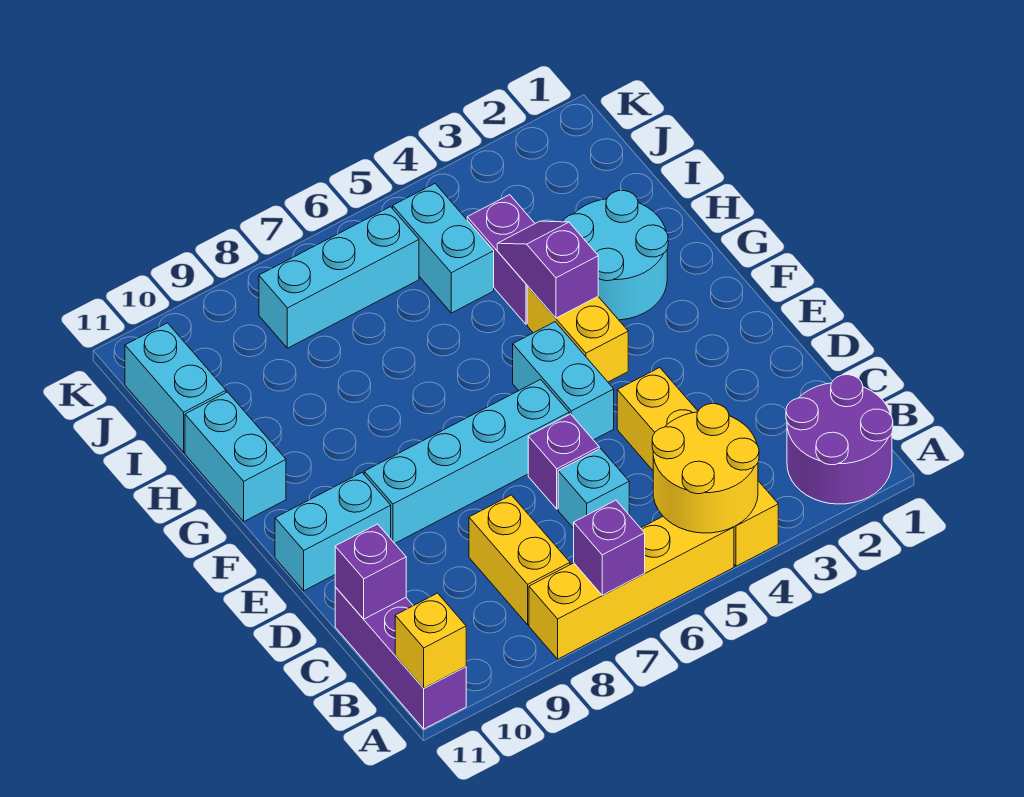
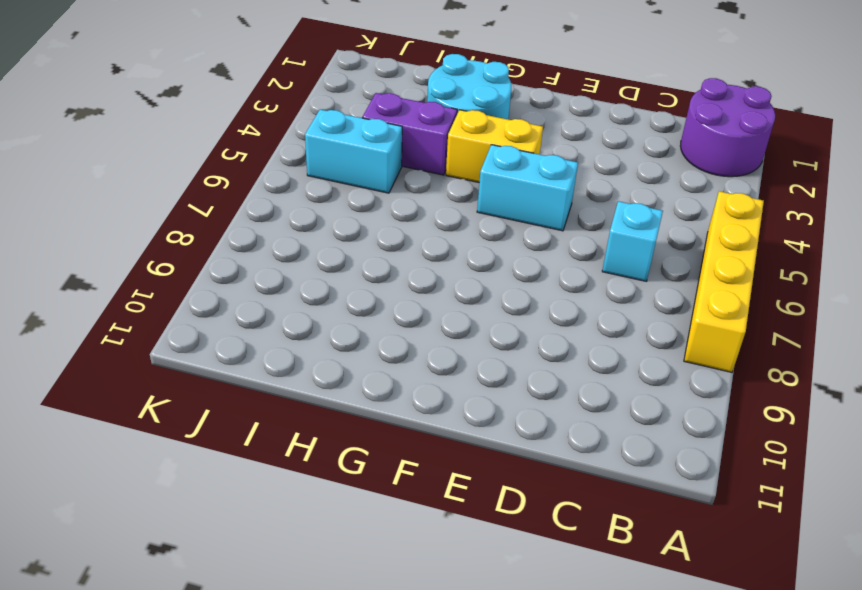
none -> yellow brick A4:D4 level 1
none -> purple brick A11:C11 level 1
none -> yellow brick B8:C8 level 1

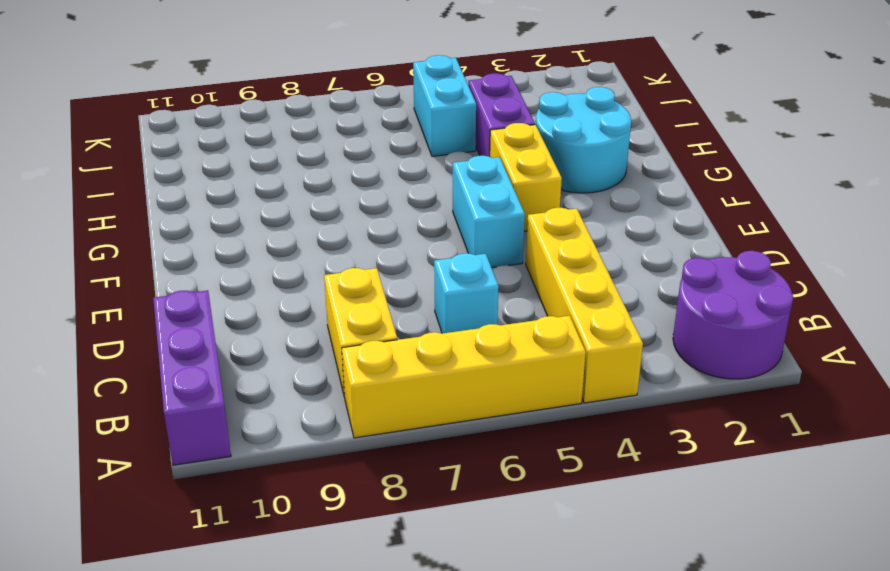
none -> purple brick D6 level 1
none -> cyan brick E6:E9 level 1
none -> cyan brick E10:E11 level 1

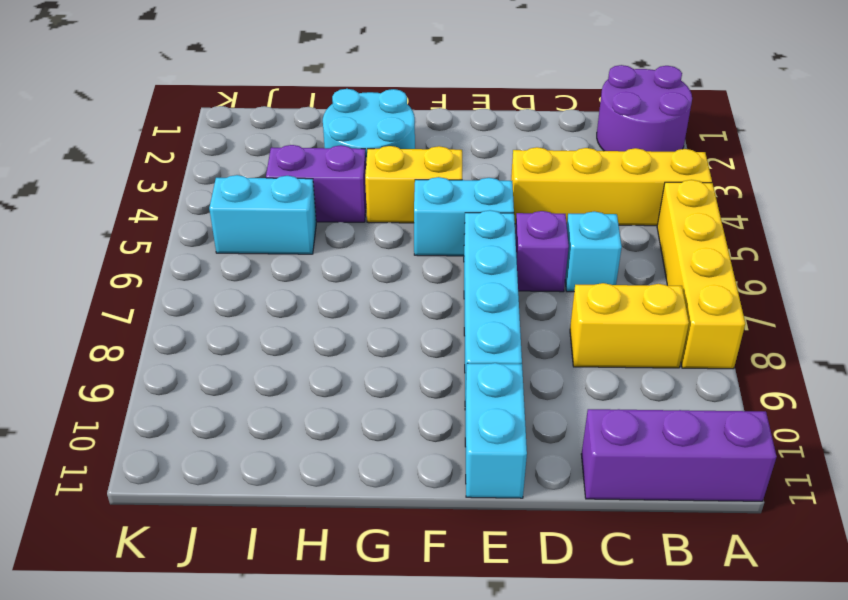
none -> cyan brick G11:H11 level 1
none -> cyan brick I11:J11 level 1
none -> cyan brick J6:J8 level 1

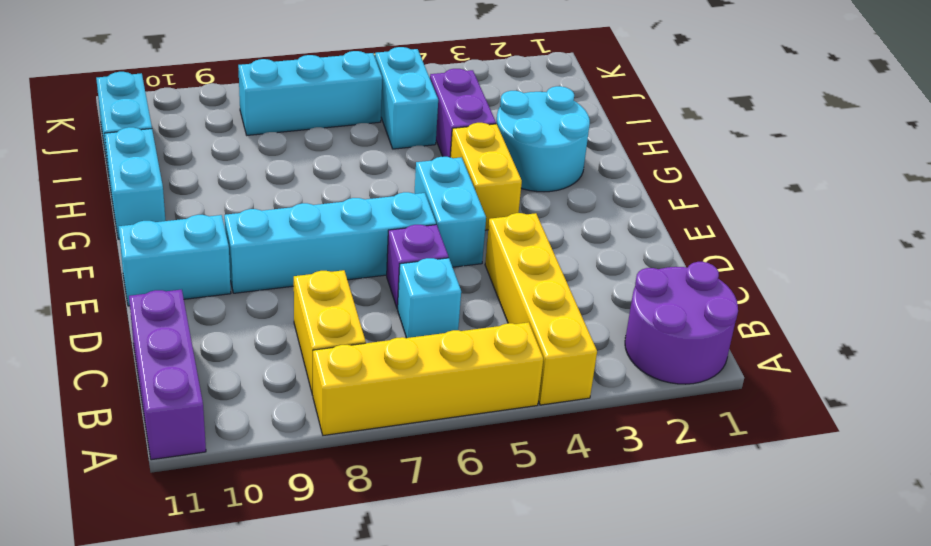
none -> yellow round brick A4:B5 level 2
none -> purple brick A7 level 2
none -> yellow brick A11 level 2

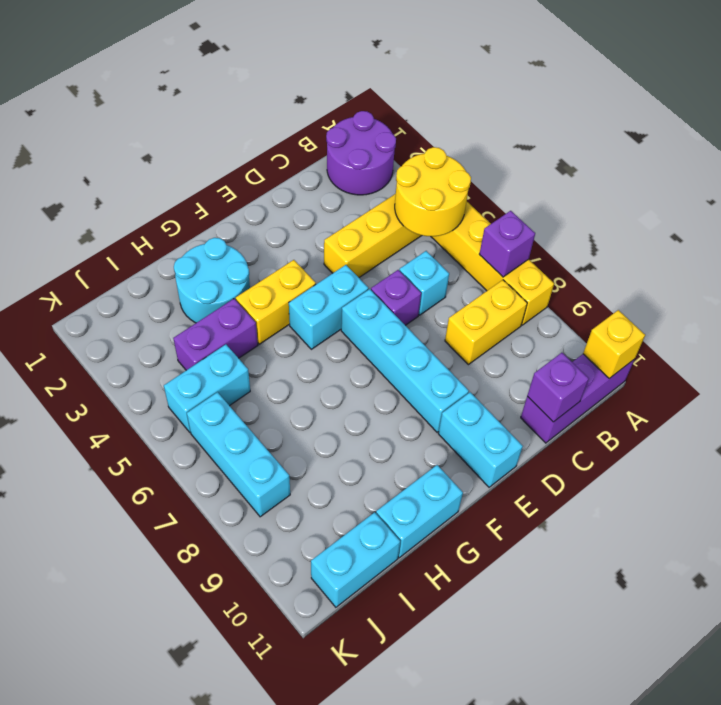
none -> purple slope G4:H4 level 2 top G

